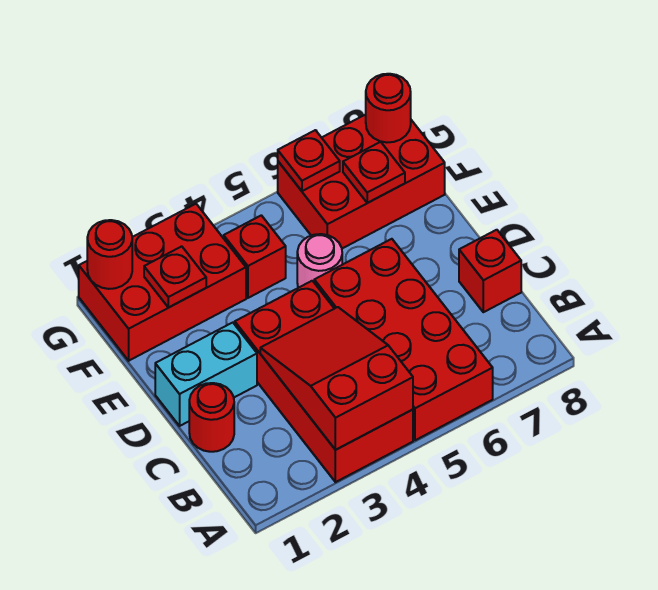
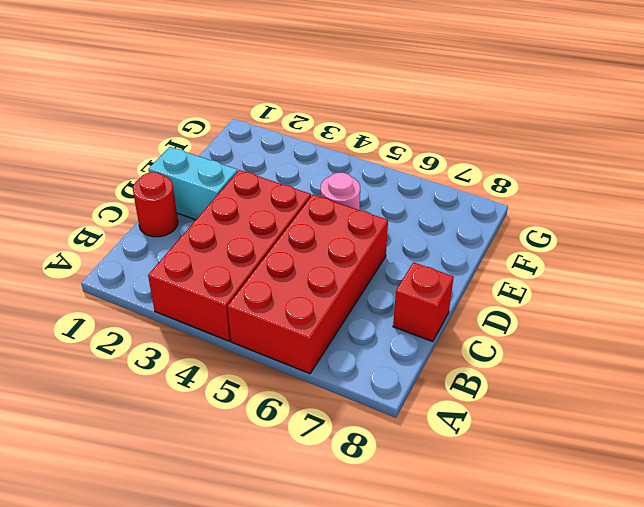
none -> red brick F1:G3 level 1
none -> red brick F4 level 1
none -> red brick F6:G8 level 1

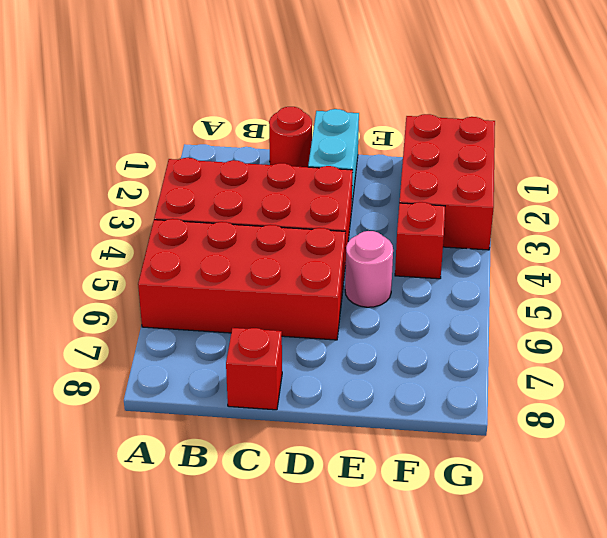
none -> red brick F6:G8 level 1
none -> red slope A3:C4 level 2 top A
none -> red plate F2 level 2

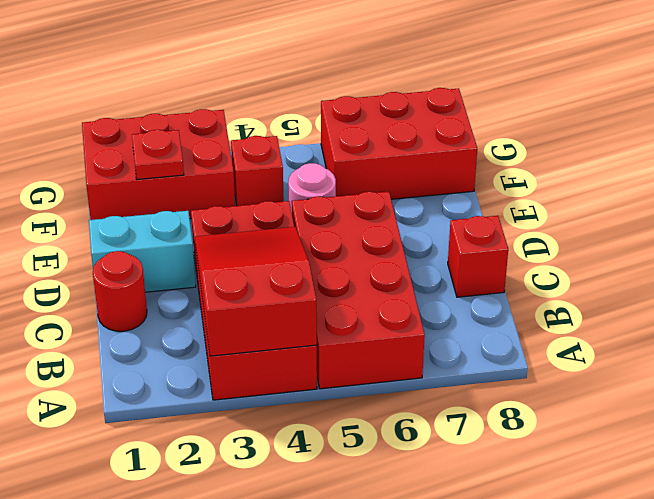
none -> red plate F7 level 2
none -> red round brick G1 level 2
none -> red plate G6 level 2

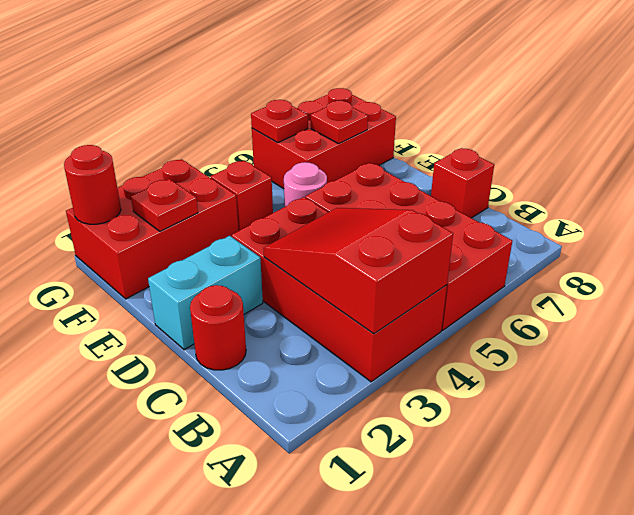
none -> red round brick G8 level 2

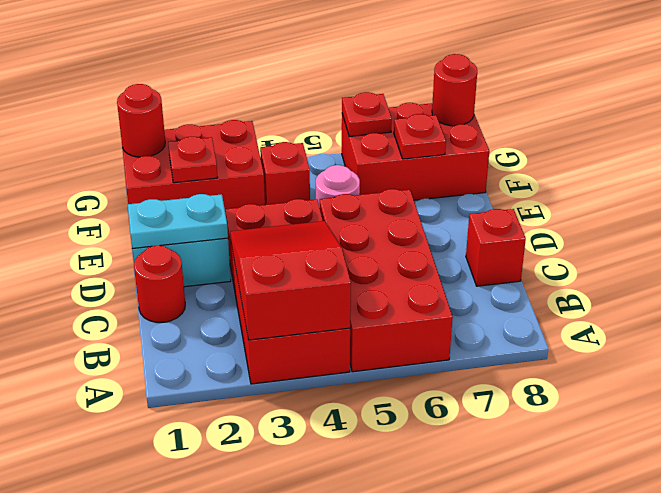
cyan plate D1:D2 level 2 -> none

